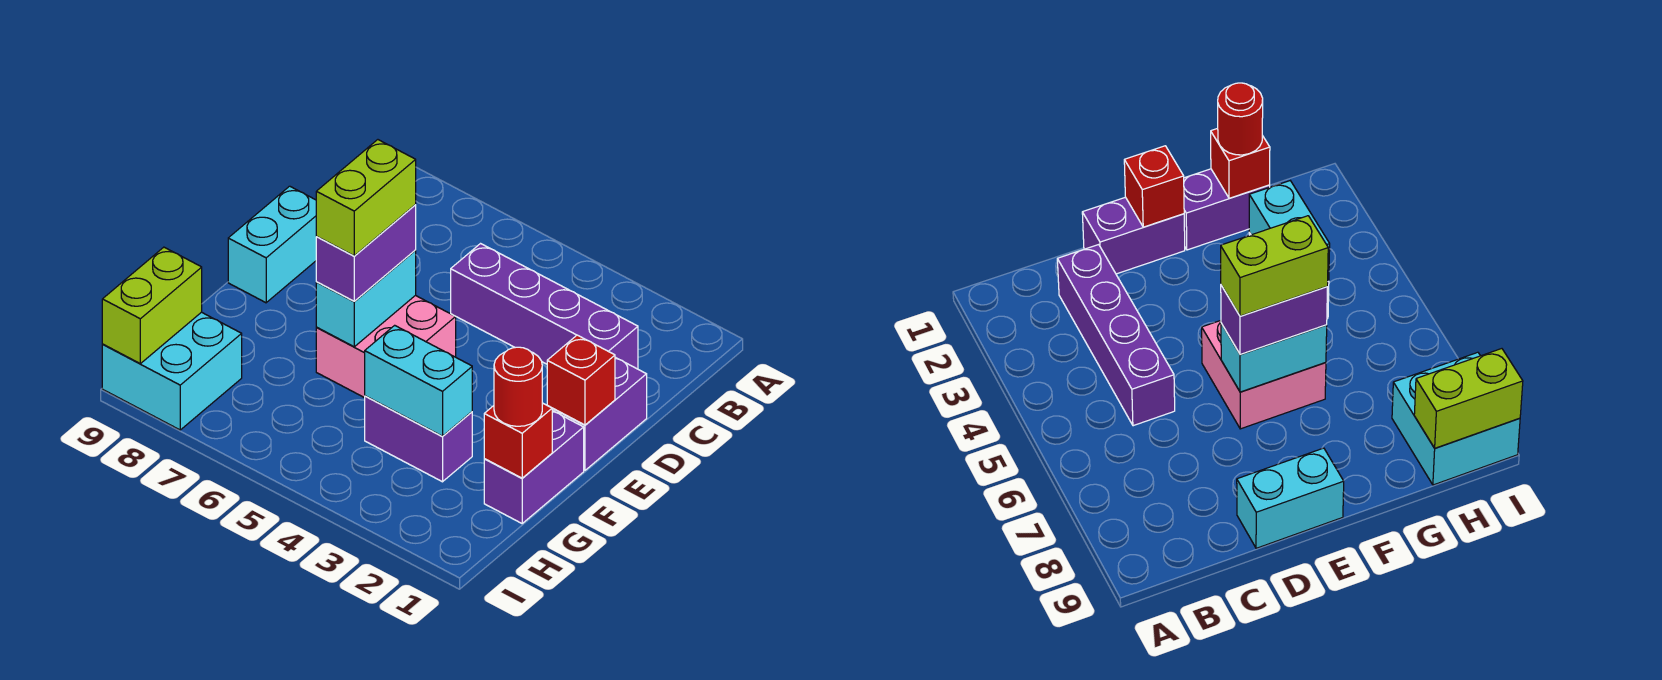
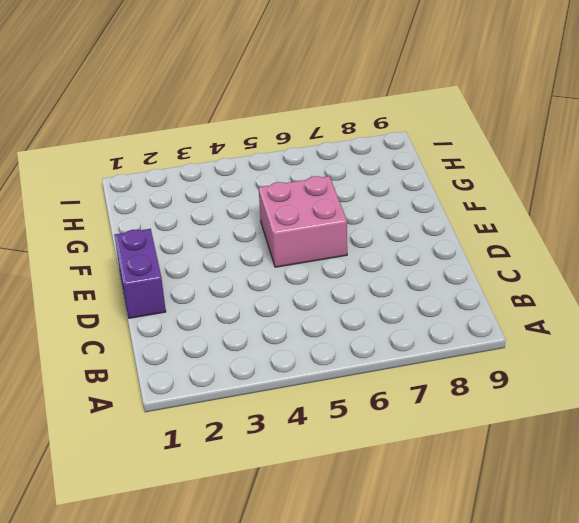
none -> purple brick C2:C5 level 1
none -> cyan brick D9:E9 level 1
none -> purple brick F1:G1 level 1

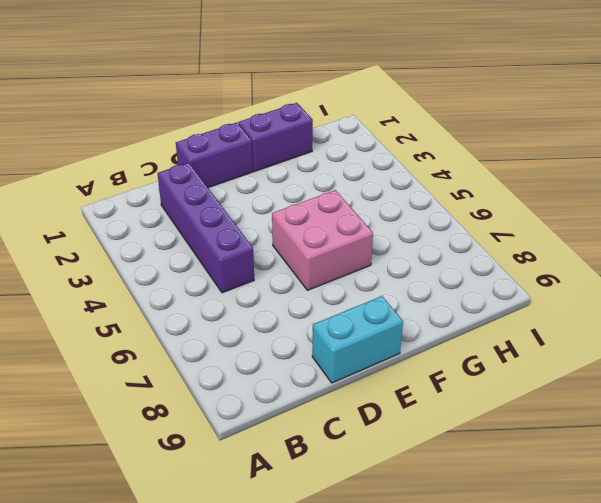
none -> purple brick G3:G4 level 1
none -> cyan brick H8:I9 level 1
none -> red brick E1 level 2

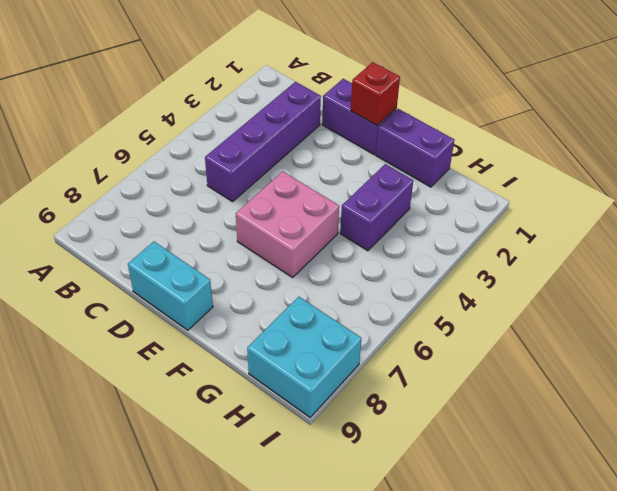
none -> cyan brick E6:F6 level 2
none -> red brick G1 level 2
none -> cyan brick G3:G4 level 2

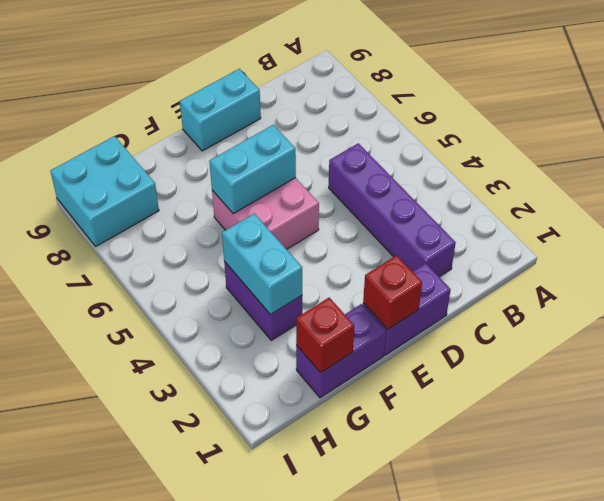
none -> lime brick H9:I9 level 2
none -> purple brick E6:F6 level 3
none -> red round brick G1 level 3

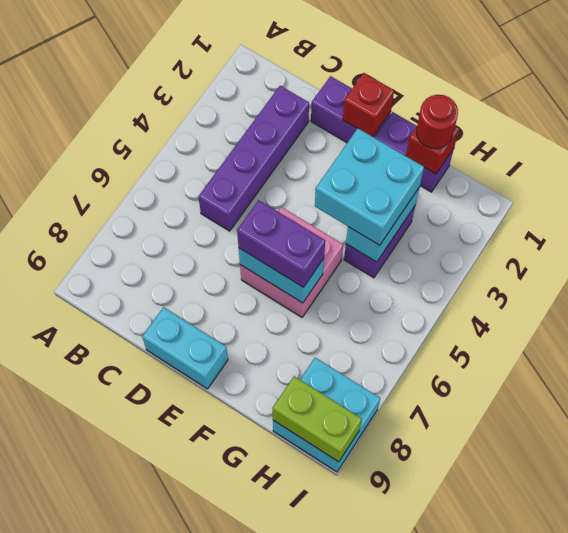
cyan brick F3:G4 level 3 -> none
none -> lime brick E6:F6 level 4

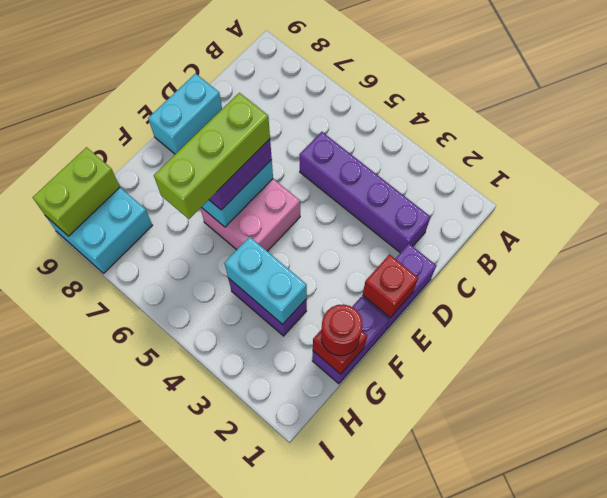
lime brick E6:G6 level 4 -> lime brick E6:F6 level 4

